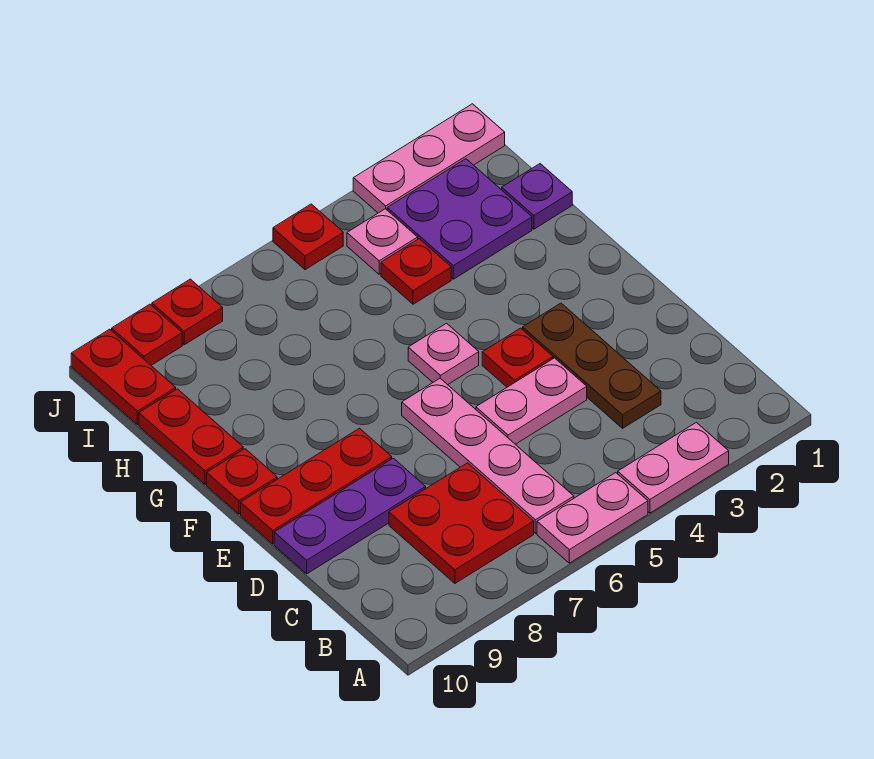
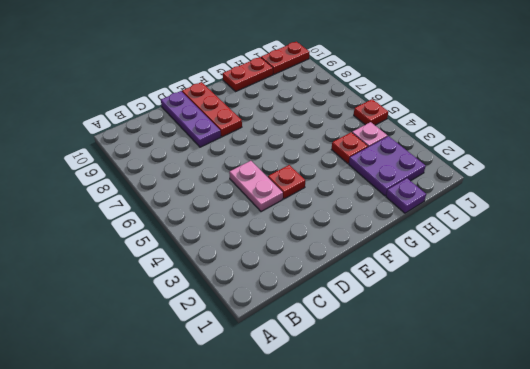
none -> pink plate A3:A4 level 1
none -> pink plate A5:A6 level 1
none -> pink plate B6:E6 level 1

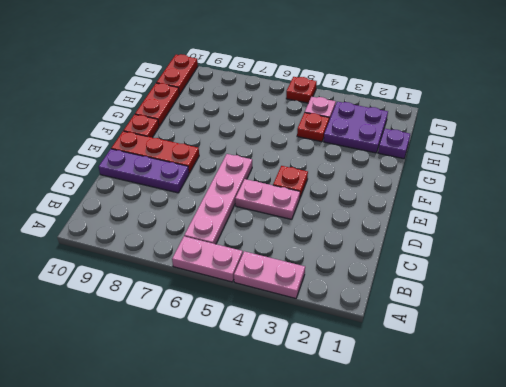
none -> red plate B7:C8 level 1
none -> brown plate C3:E3 level 1
none -> pink plate F5 level 1

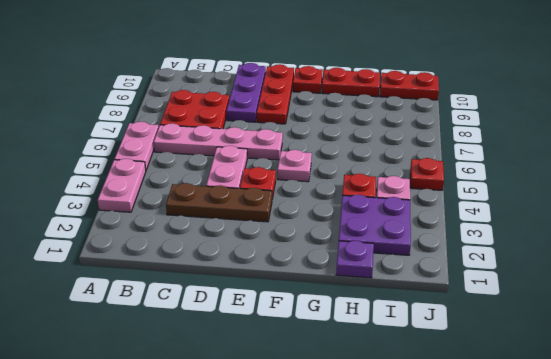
none -> pink plate J1:J3 level 1
none -> red plate J8 level 1
none -> red plate J9 level 1

